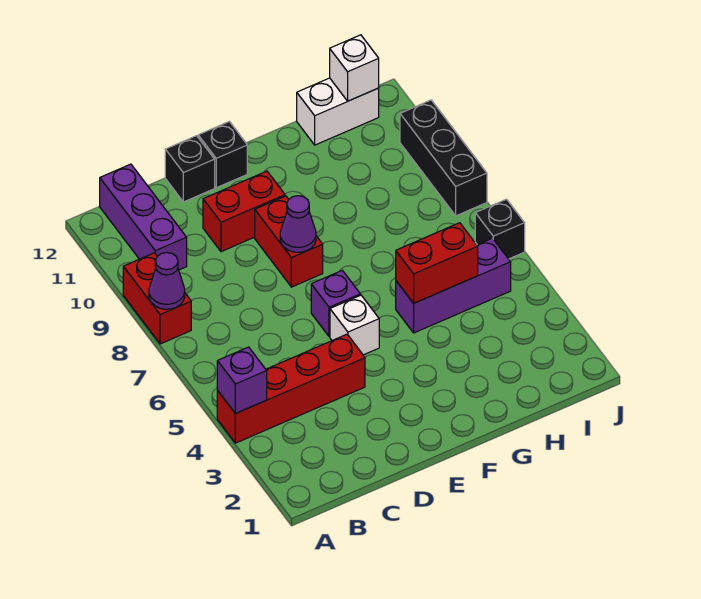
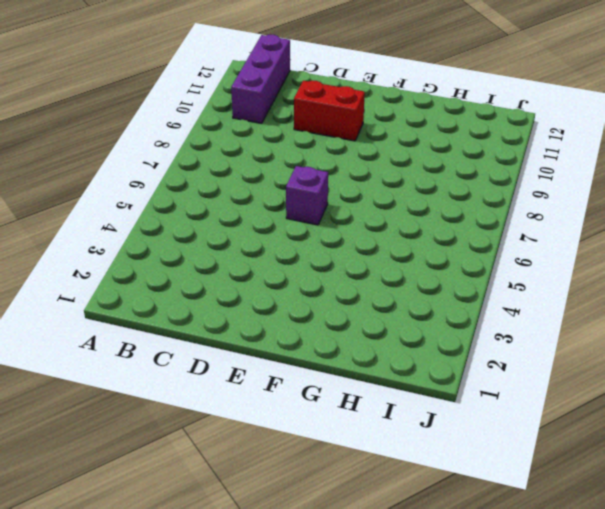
none -> red brick A4:D4 level 1
none -> red brick A8:A9 level 1
none -> black brick D12 level 1

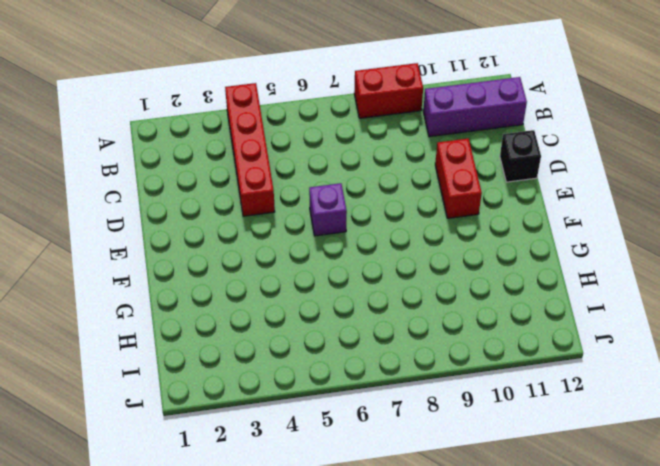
none -> white brick E5 level 1
none -> red brick E8:E9 level 1
none -> black brick E12 level 1

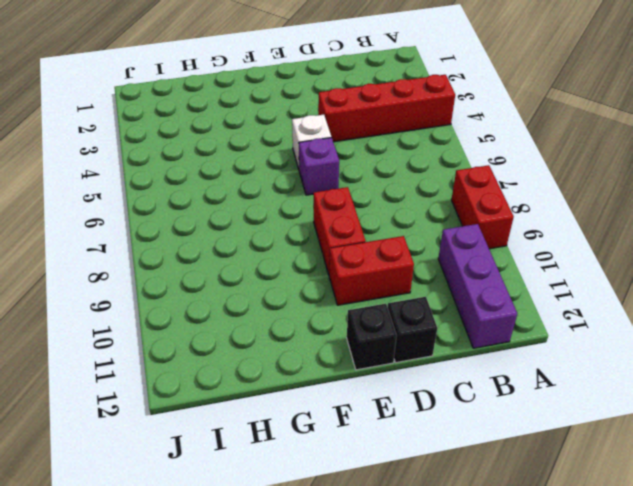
none -> purple brick G5:I5 level 1
none -> white brick H12:I12 level 1
none -> black brick J6 level 1

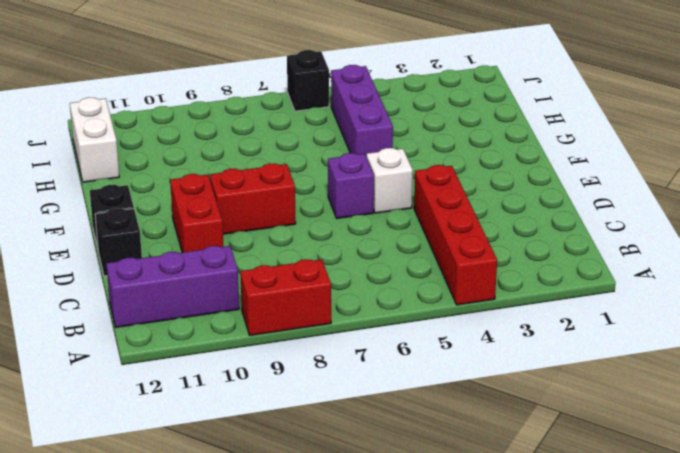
none -> black brick J8:J10 level 1
none -> purple brick A4 level 2
none -> purple cone A8 level 2

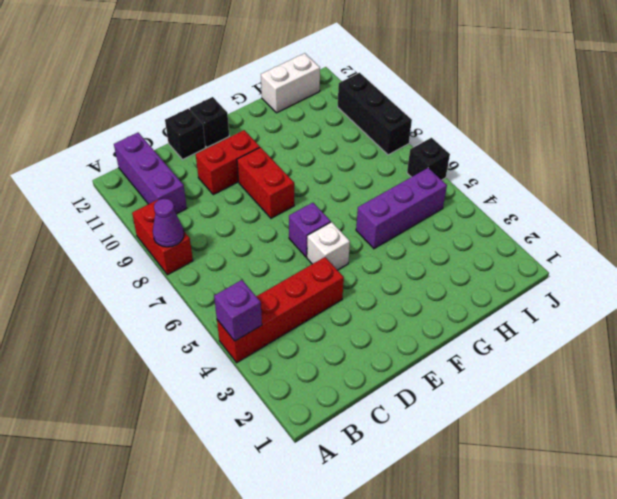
none -> purple cone E8 level 2
none -> red brick G5:H5 level 2
none -> white brick I12 level 2

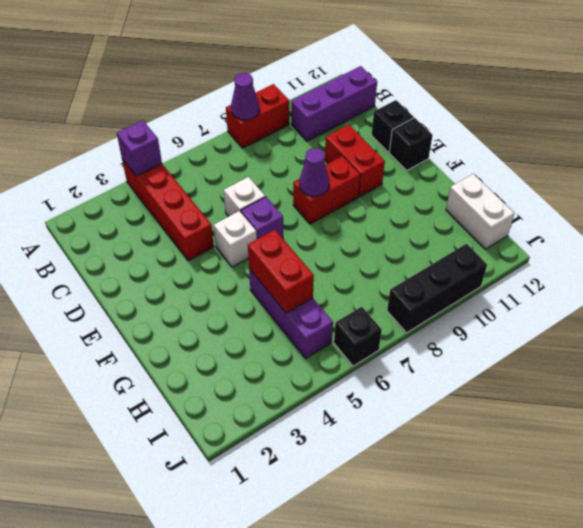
white brick D6 level 1 -> white brick I12 level 2

